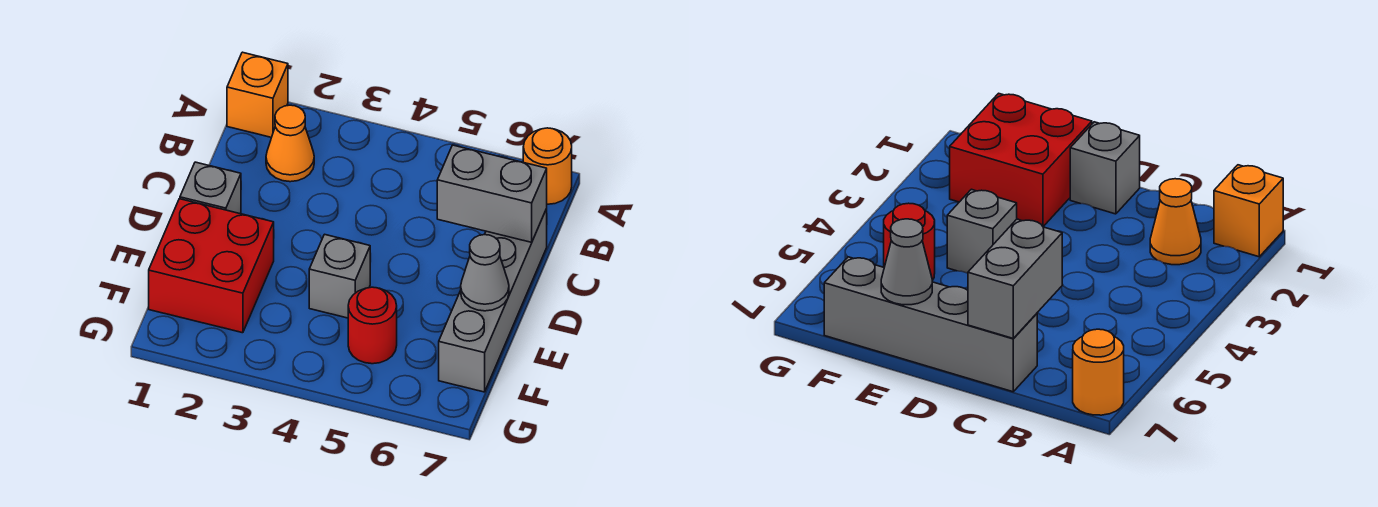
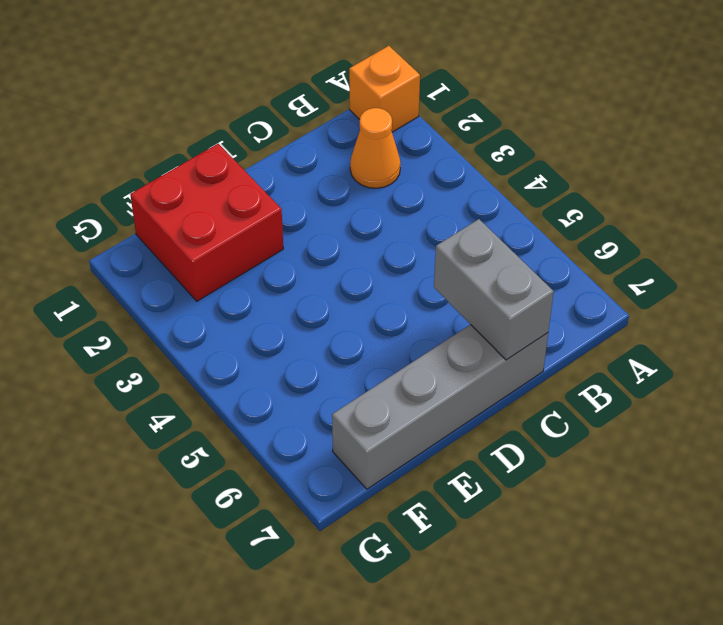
none -> orange round brick A7 level 1
none -> grey brick D1 level 1

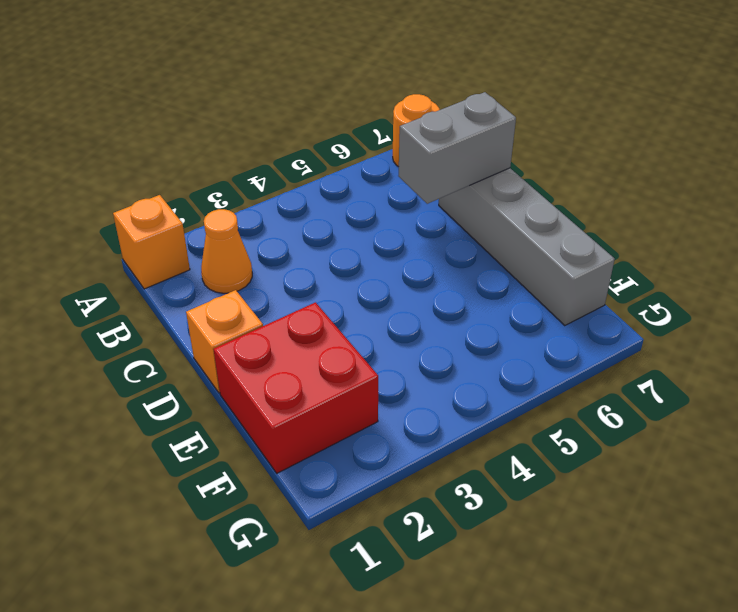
orange brick D1 level 1 -> grey brick D1 level 1
none -> grey brick E4 level 1
none -> red round brick F5 level 1

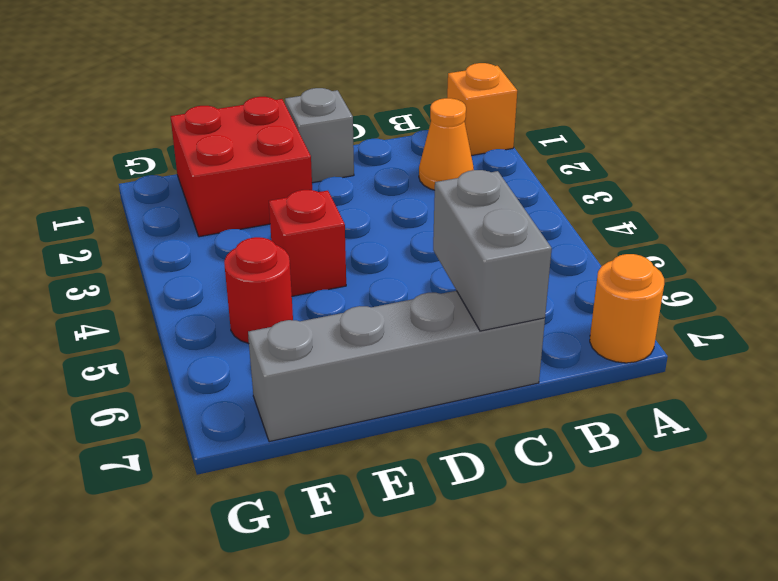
red brick E4 level 1 -> grey brick E4 level 1
none -> grey cone E7 level 2

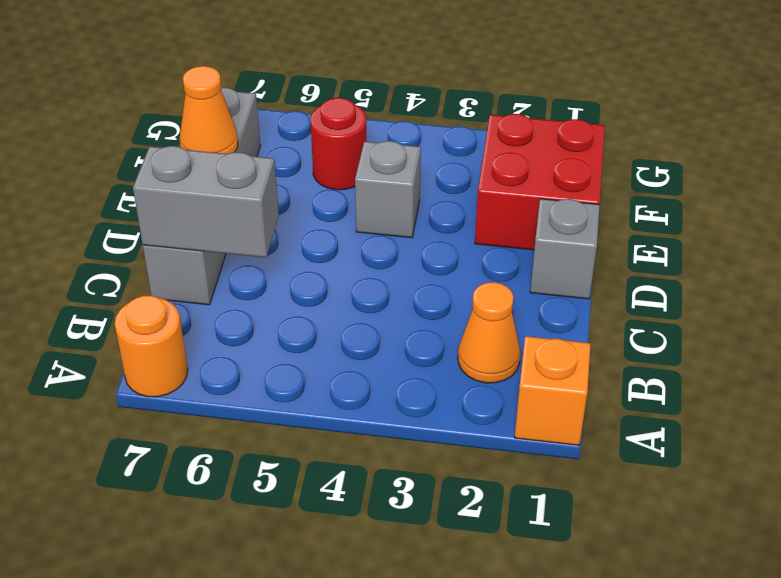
orange cone E7 level 2 -> grey cone E7 level 2

